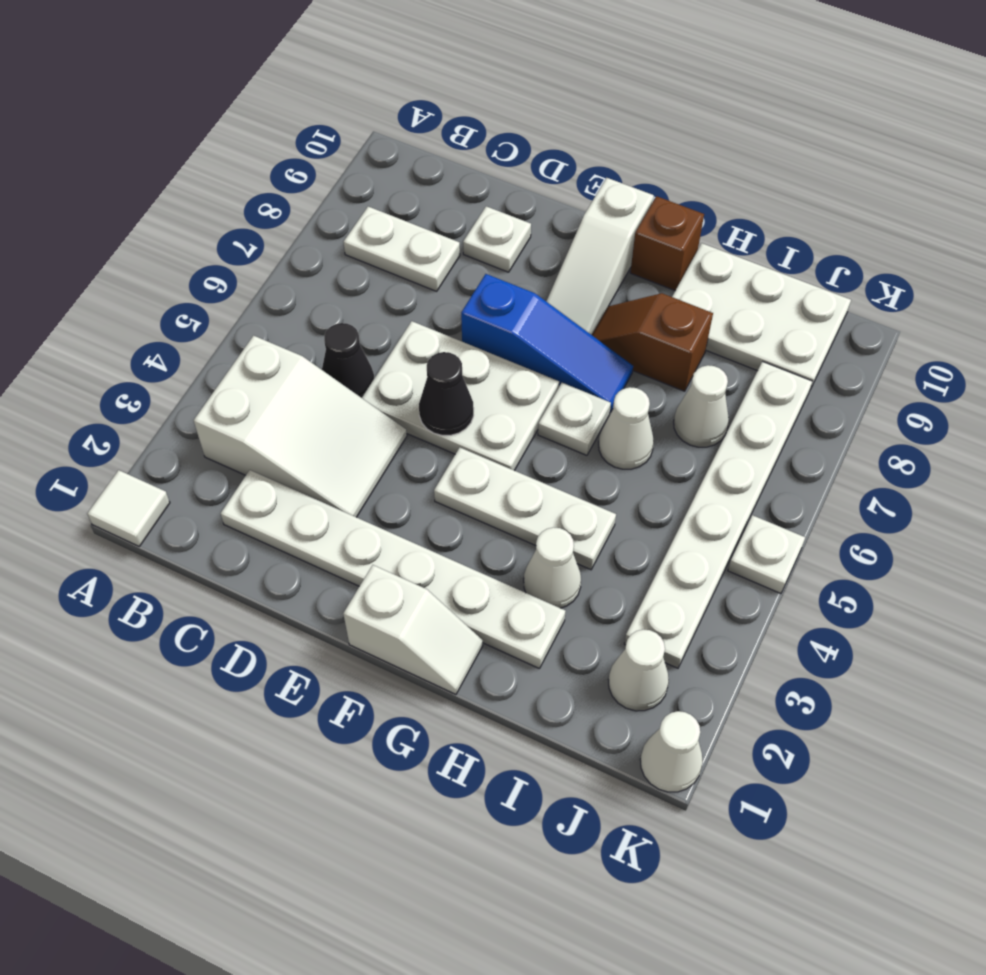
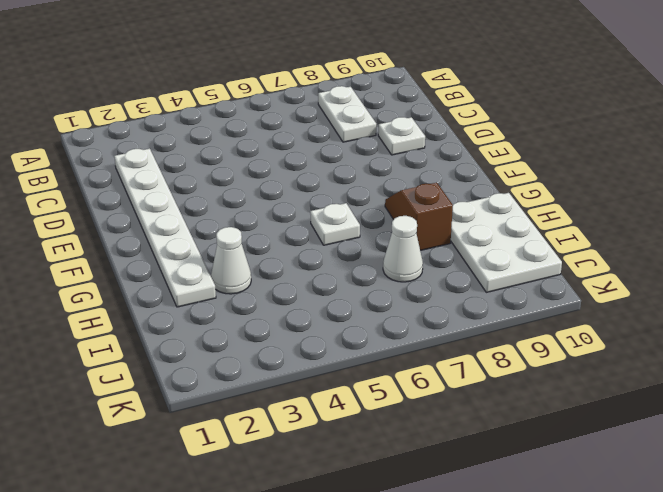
none -> white tile A1 level 1
none -> white slope B3:D4 level 1 top B
none -> black cone C5 level 1

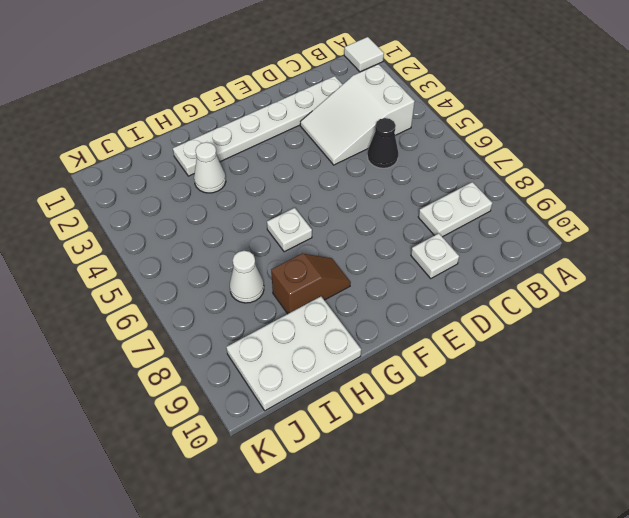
none -> white plate D5:F6 level 1
none -> blue slope E7:G7 level 1 top E
none -> white slope F1:G1 level 1 top F

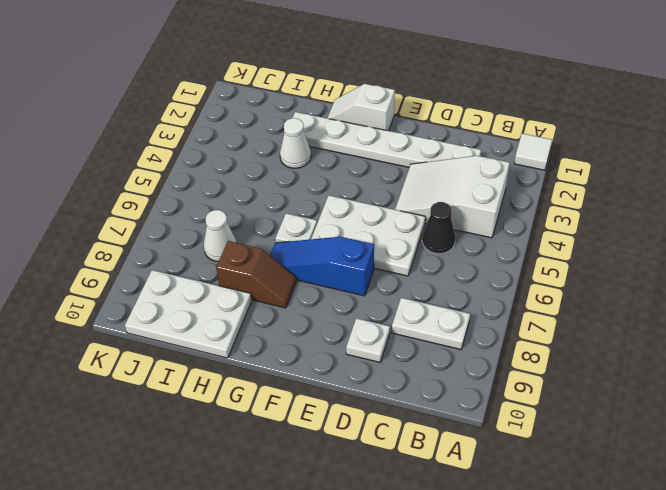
none -> white plate F4:H4 level 1
none -> white slope F8:F10 level 1 top 10
none -> brown brick G10 level 1

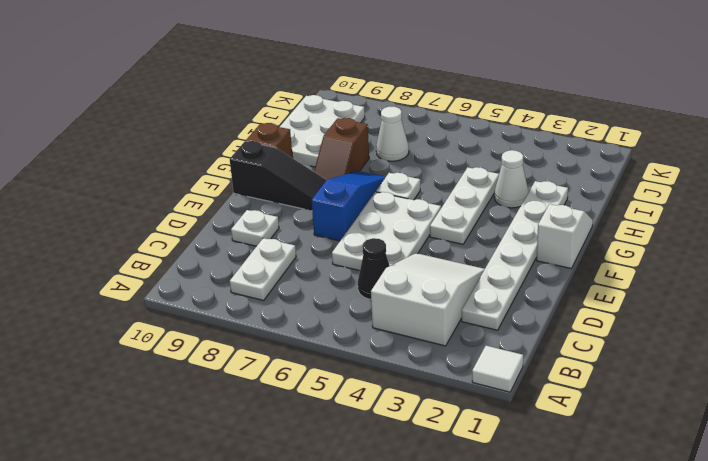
black slope F8:F10 level 1 top 10 -> white slope F8:F10 level 1 top 10
none -> white cone H6 level 1
none -> white cone J2 level 1
none -> white plate J3:J8 level 1

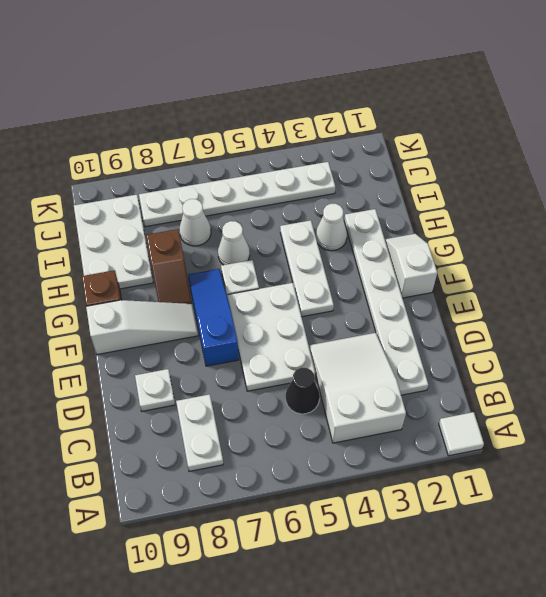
none -> white cone J2 level 1
none -> white cone K1 level 1
none -> white plate K5 level 1

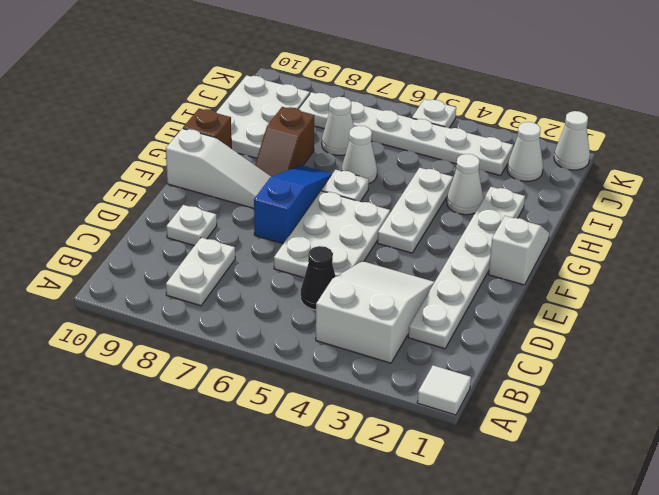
none -> black cone E5 level 2

